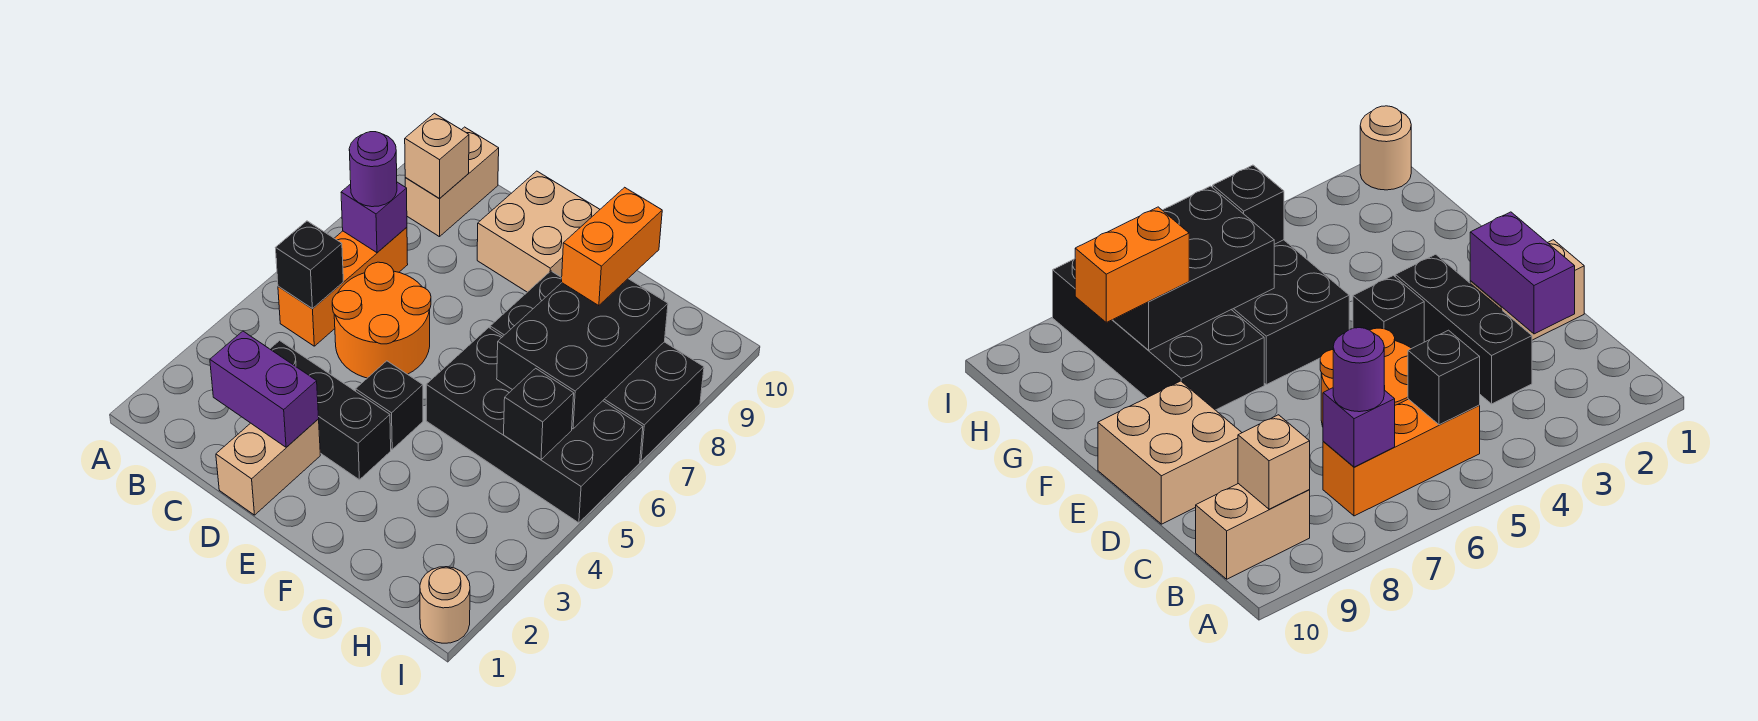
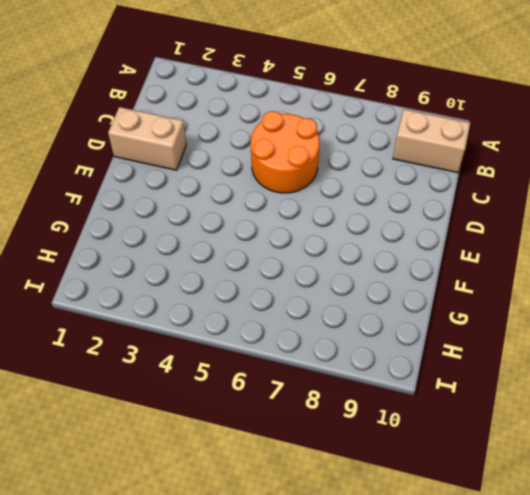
none -> orange brick B5:B7 level 1
none -> black brick C3:E3 level 1
none -> tan brick D9:E10 level 1

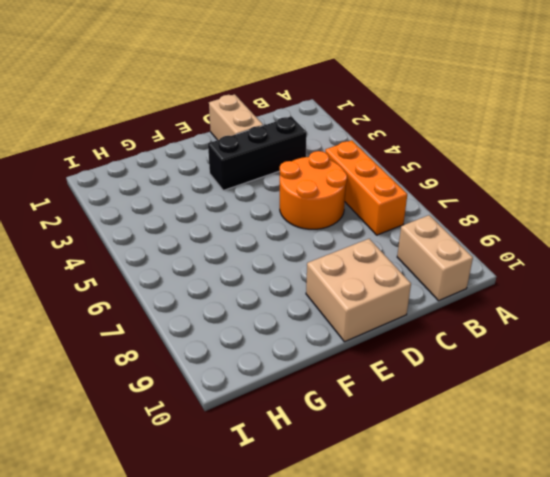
none -> black brick E4 level 1
none -> black brick F5:I6 level 1
none -> black brick F7:I8 level 1

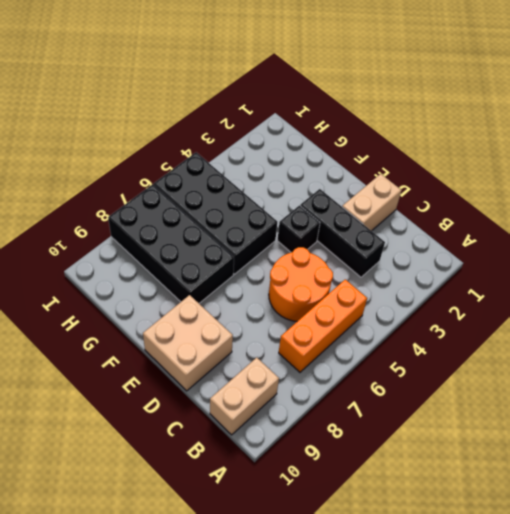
none -> tan round brick I1 level 1
none -> black brick B5 level 2
none -> purple brick B7 level 2

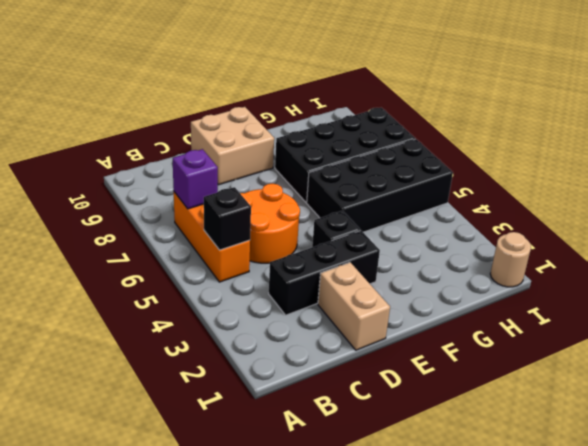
none -> tan brick B9:B10 level 1
none -> tan brick B9 level 2
none -> purple brick C2:D2 level 2

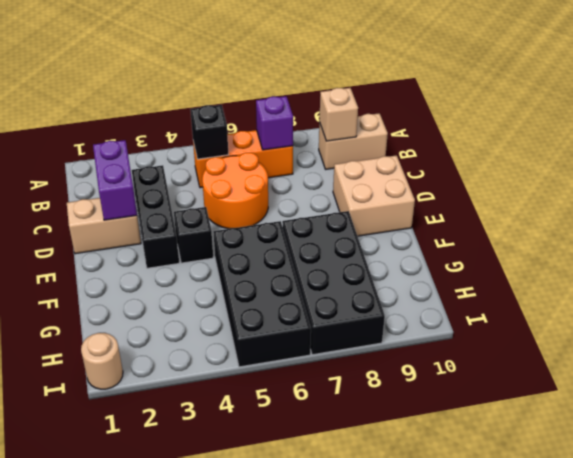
none -> black brick G6:H8 level 2
none -> black brick H5 level 2
none -> purple round brick B7 level 3

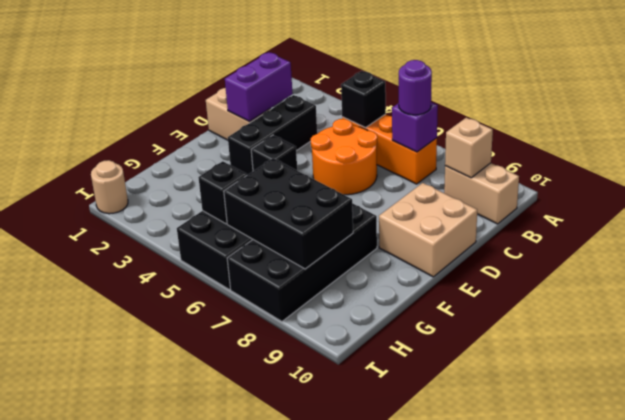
none -> orange brick G8:G9 level 3

